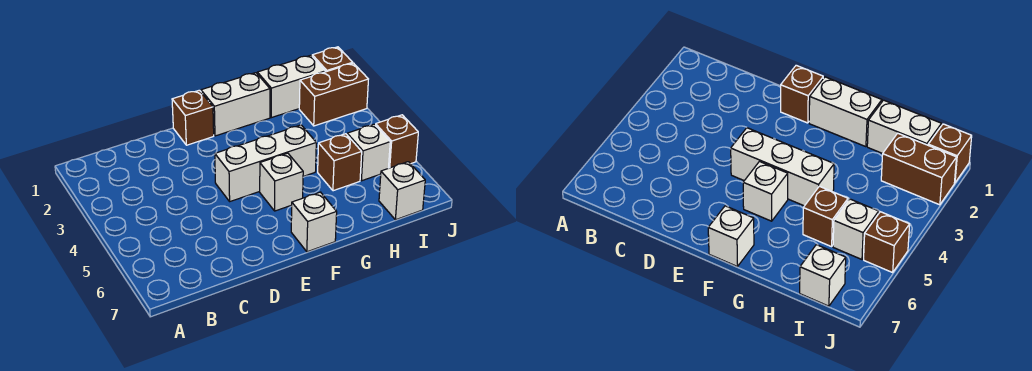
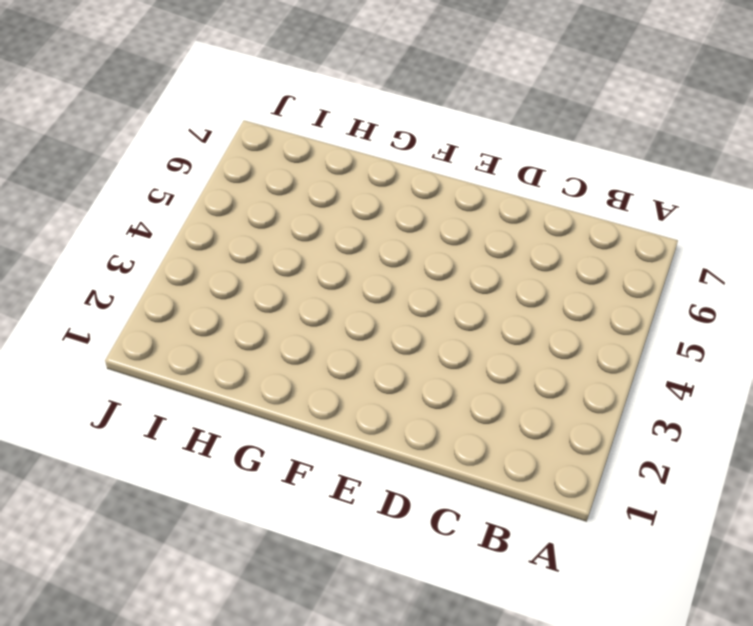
none -> brown brick E1 level 1
none -> white brick E4:G4 level 1
none -> white brick F1:G1 level 1

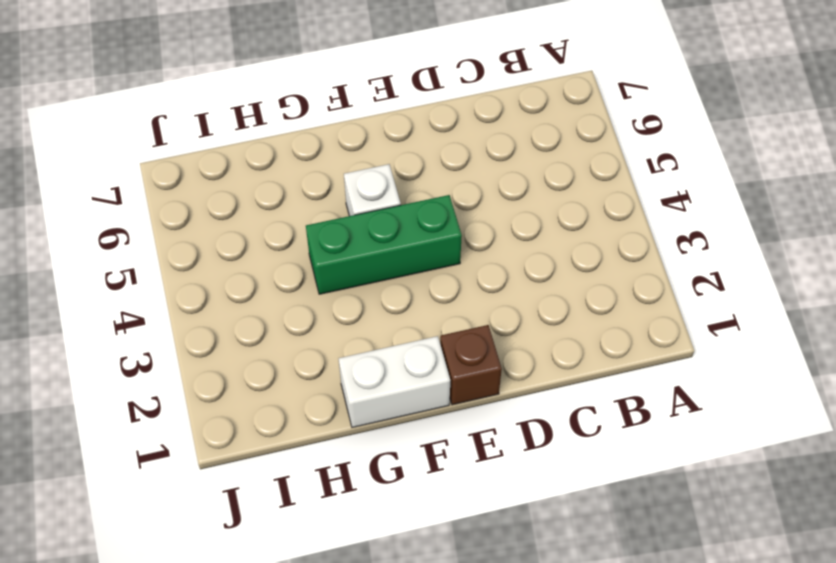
green brick E4:G4 level 1 -> white brick E4:G4 level 1
none -> white brick F7 level 1
none -> white brick H1:I1 level 1
none -> brown brick H5 level 1

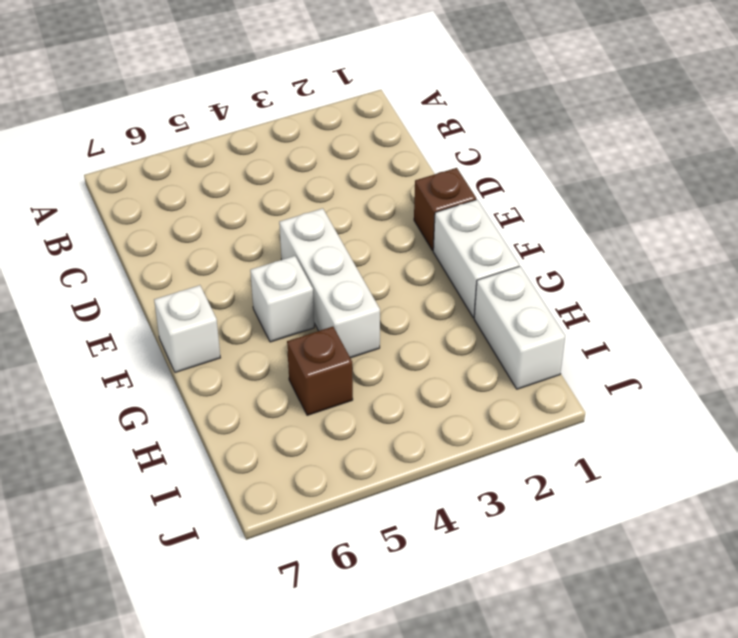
none -> brown brick I2:J2 level 1
none -> white brick I5 level 1
none -> white brick I7 level 1

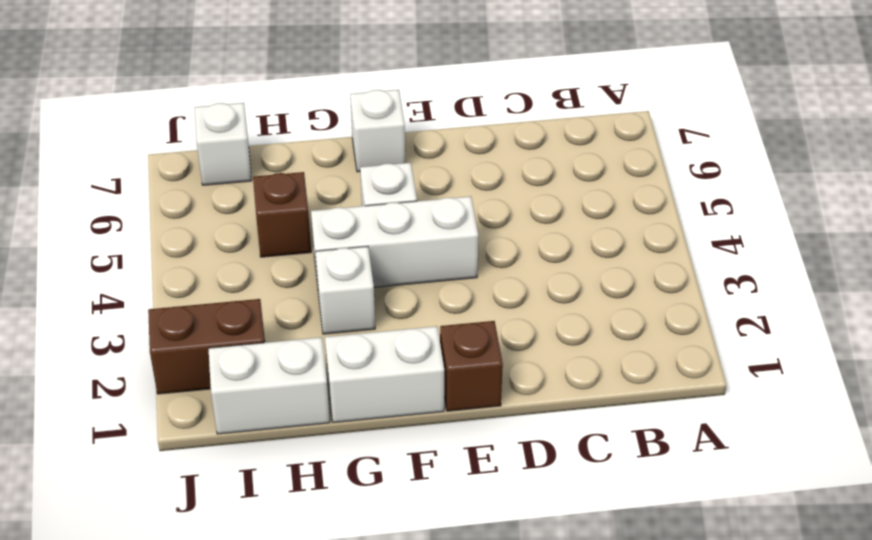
white brick G3 level 1 -> white brick I5 level 1
none -> brown brick J1 level 1
none -> brown brick J5 level 1

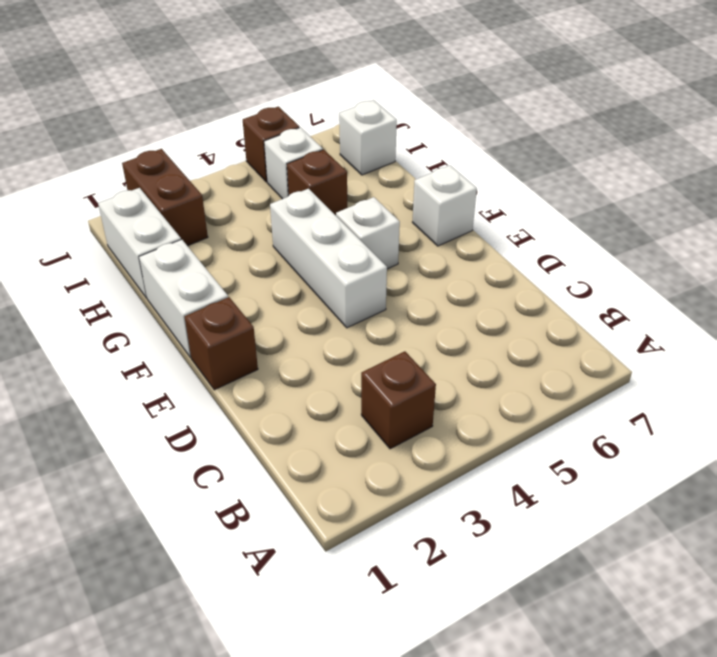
brown brick B3 level 1 -> brown brick J1 level 1

